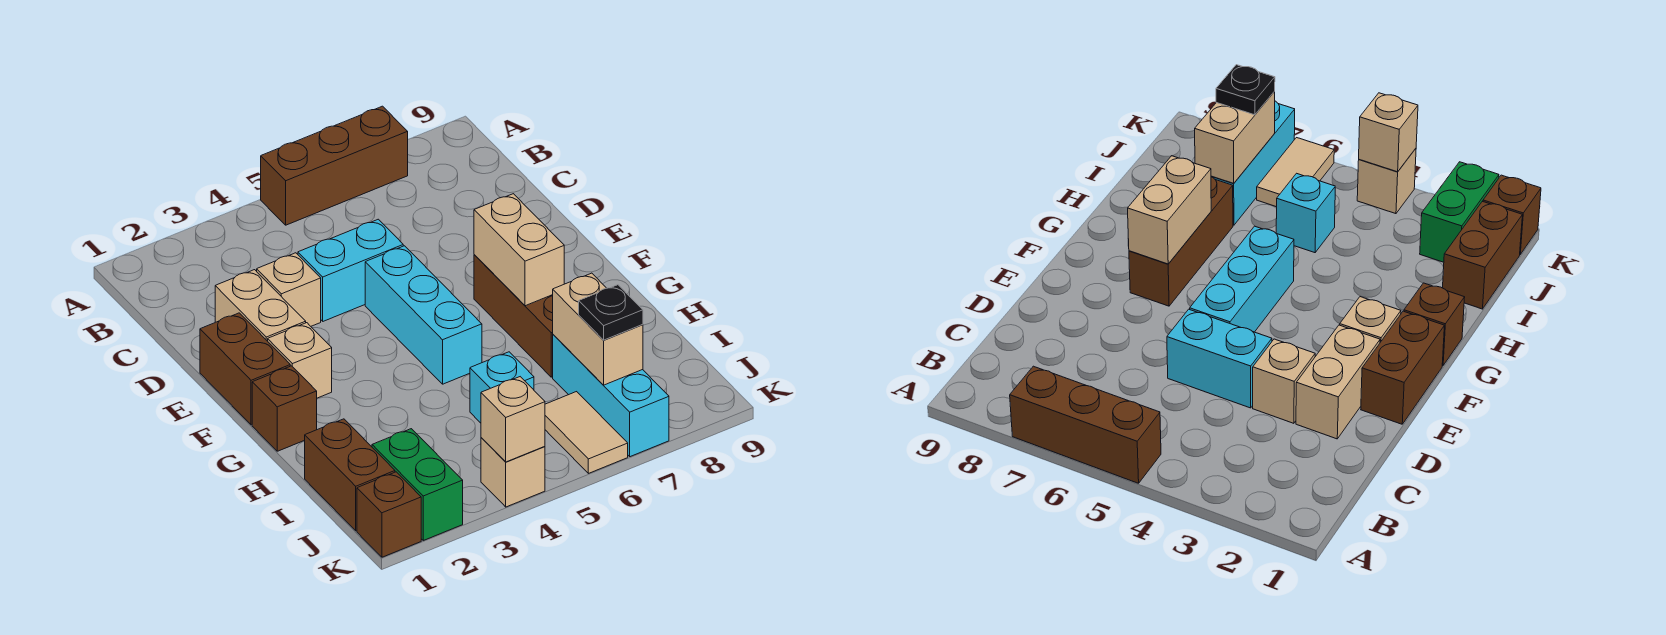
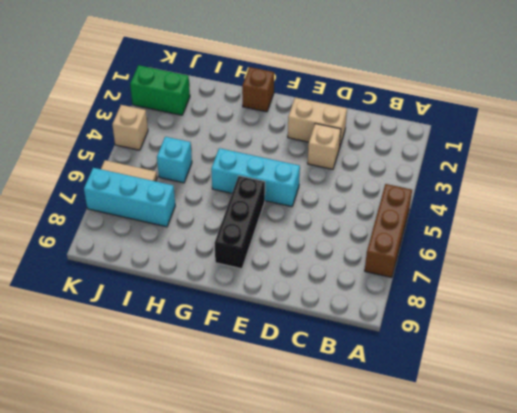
black brick F6:F8 level 1 -> brown brick F7:H7 level 1
none -> cyan brick D4:D5 level 1
none -> brown brick E1:F1 level 1
none -> tan brick F2 level 1

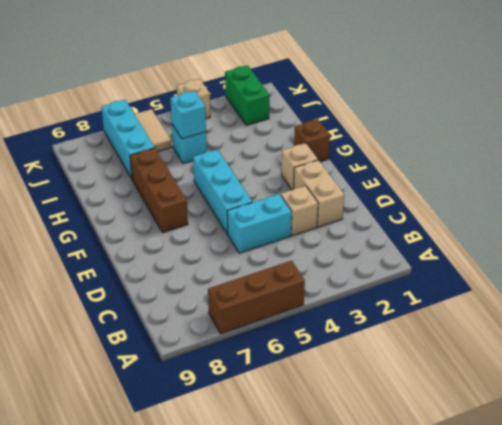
cyan brick I5 level 2 -> none
none -> brown brick E1:F1 level 1
none -> brown brick I1:J1 level 1
none -> brown brick K1 level 1

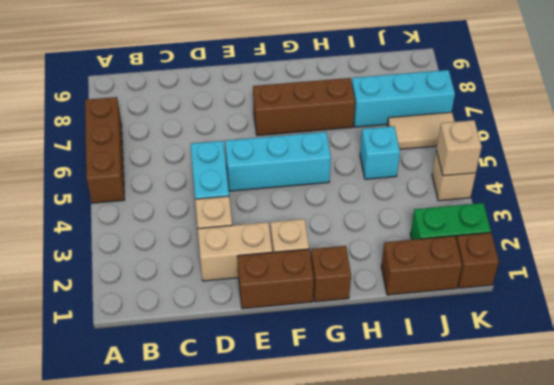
none -> tan brick F7:G7 level 2
none -> tan brick I7:J7 level 2
none -> black plate J7 level 3

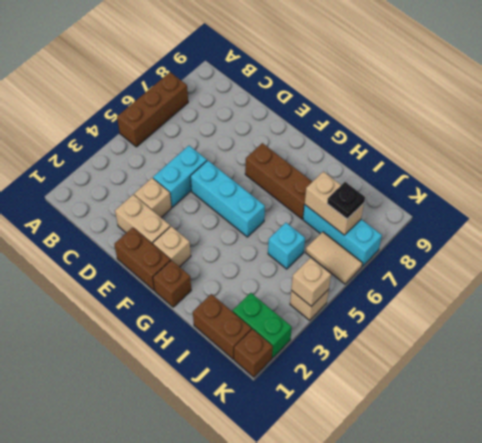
none -> tan brick F7:G7 level 2

